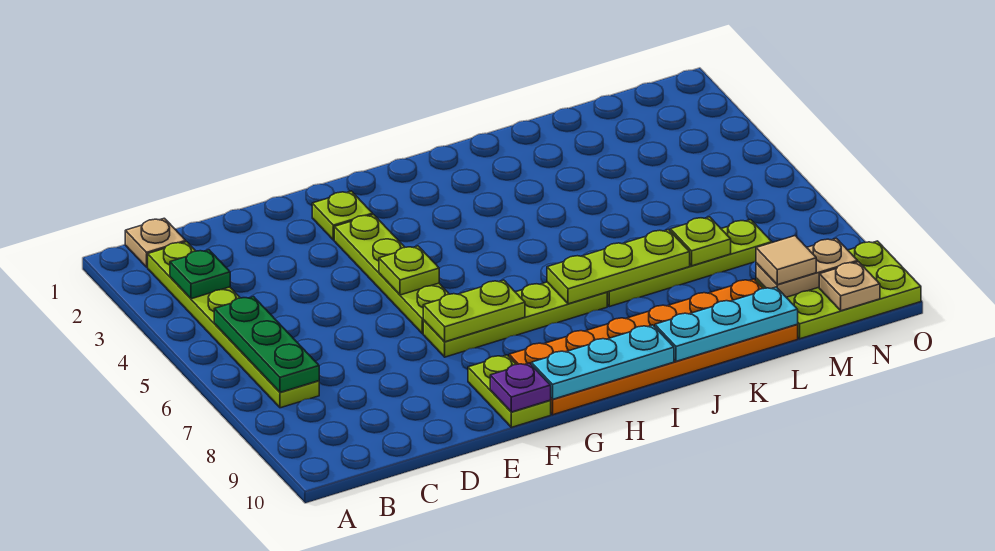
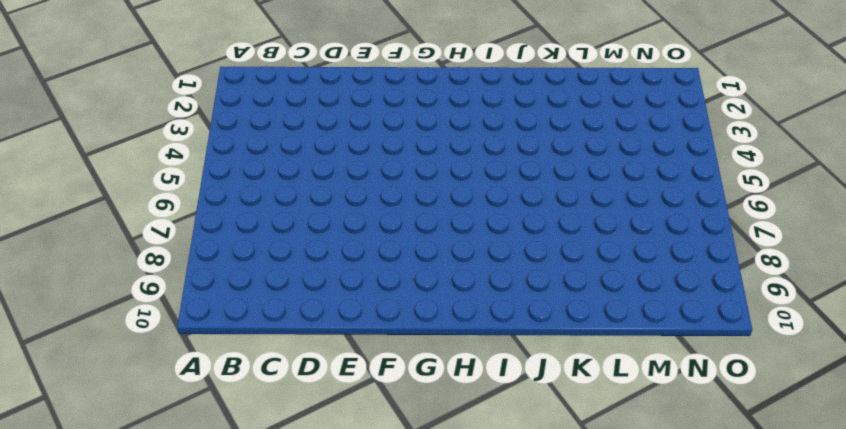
none -> tan plate B1 level 1
none -> lime plate B2:B7 level 1
none -> lime plate F2 level 1

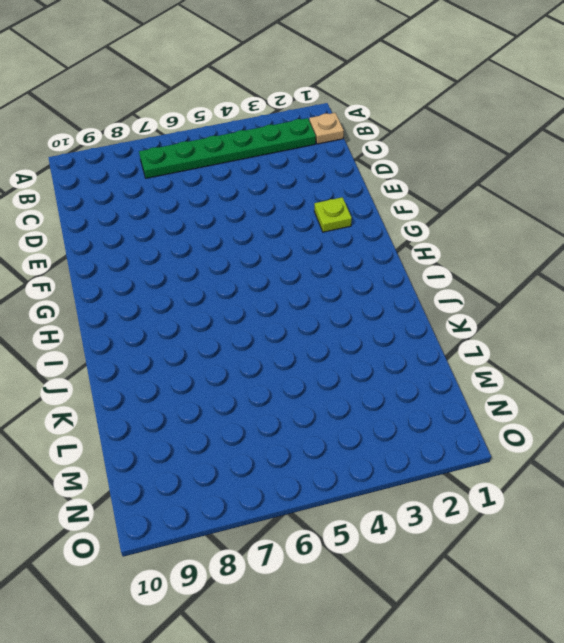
green plate B2:B7 level 1 -> lime plate B2:B7 level 1
none -> lime plate F3:F6 level 1
none -> lime plate F7:I7 level 1
none -> lime plate F9:F10 level 1

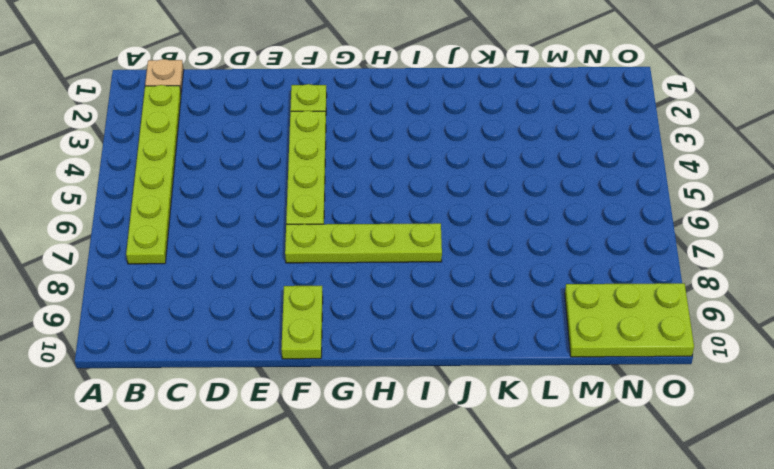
none -> orange plate G9:L10 level 1
none -> lime plate J7:M7 level 1
none -> green plate B3 level 2

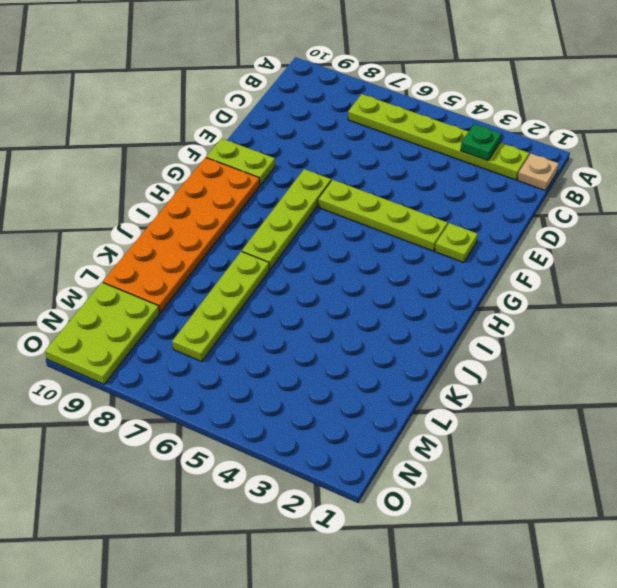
none -> green plate B5:B7 level 2
none -> lime plate F5 level 2
none -> lime plate F7:G7 level 2

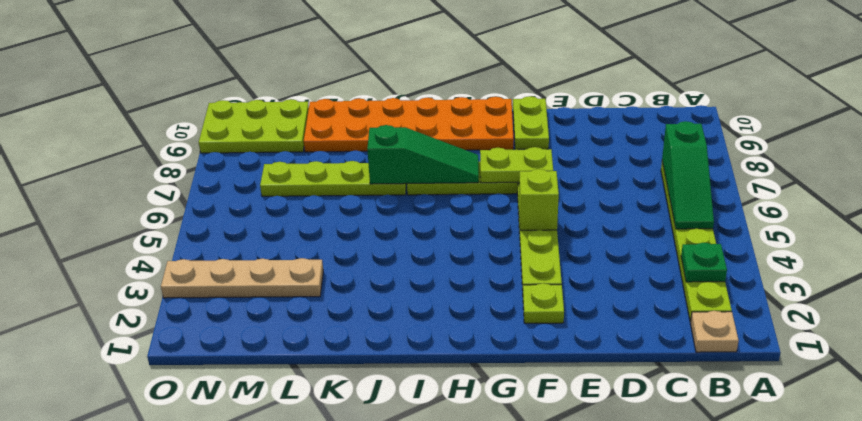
green slope B5:B7 level 2 top 7 -> green plate B5:B7 level 2
lime brick F5 level 2 -> lime plate F5 level 2
green slope H7:J7 level 2 top J -> lime plate I7:K7 level 2
tan plate L3:O3 level 1 -> none
none -> purple plate F10 level 2
none -> cyan plate G10:I10 level 2
none -> cyan plate J10:L10 level 2

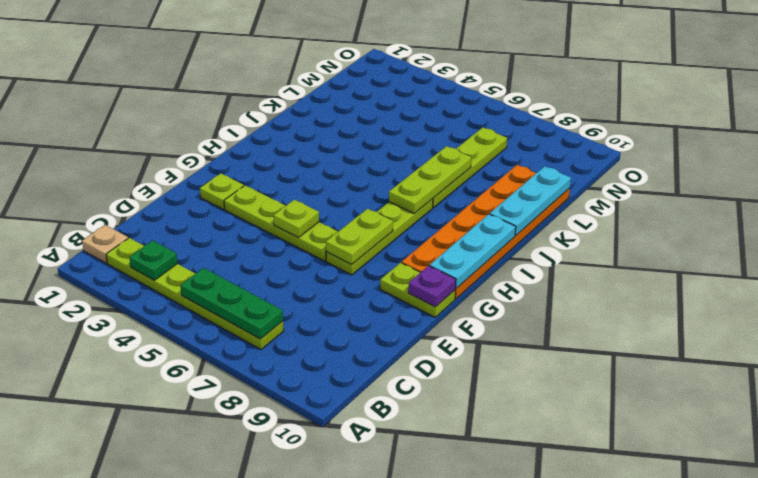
none -> lime plate M9:O10 level 1
none -> lime plate L7 level 2
none -> tan plate M9:N9 level 2

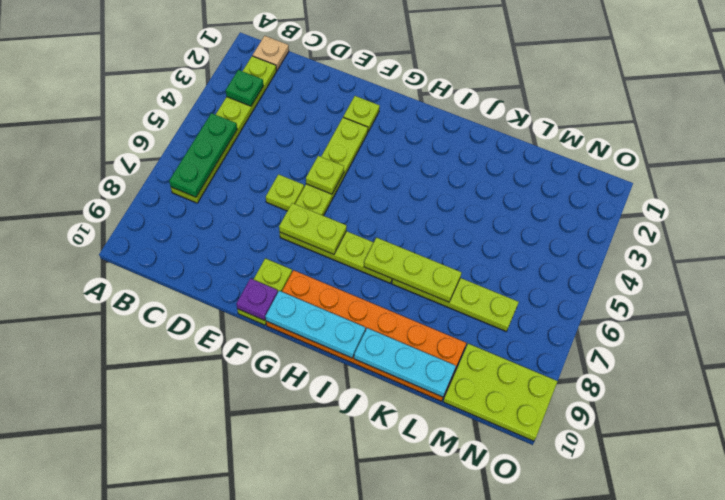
lime plate E6 level 1 -> lime plate L7 level 2
none -> tan plate M9:N9 level 2
none -> tan plate N10 level 2
none -> tan tile M9 level 3

